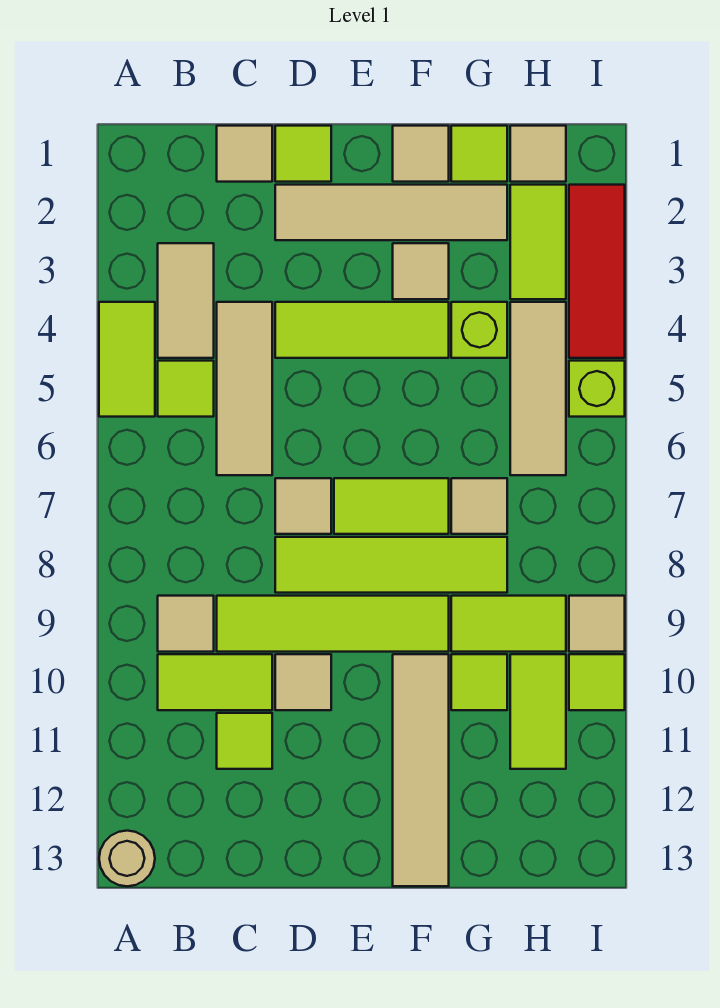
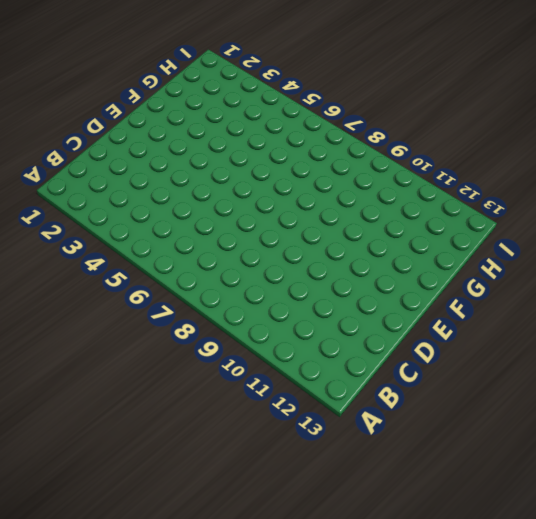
none -> lime tile A4:A5 level 1
none -> tan round brick A13 level 1
none -> tan tile B3:B4 level 1
none -> lime tile B5 level 1

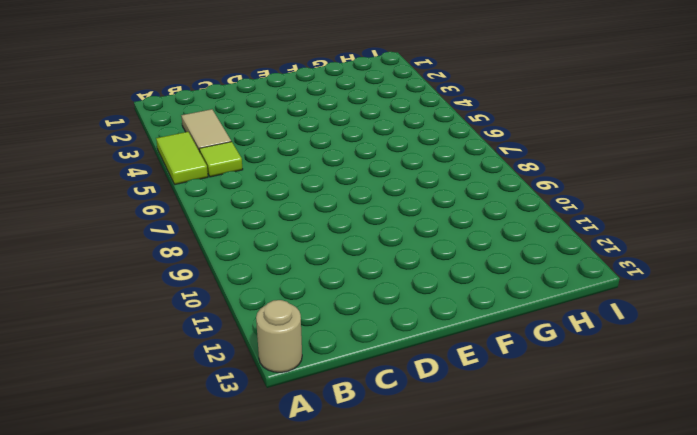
none -> tan tile B9 level 1
none -> lime tile B10:C10 level 1
none -> tan tile C1 level 1
none -> tan tile C4:C6 level 1

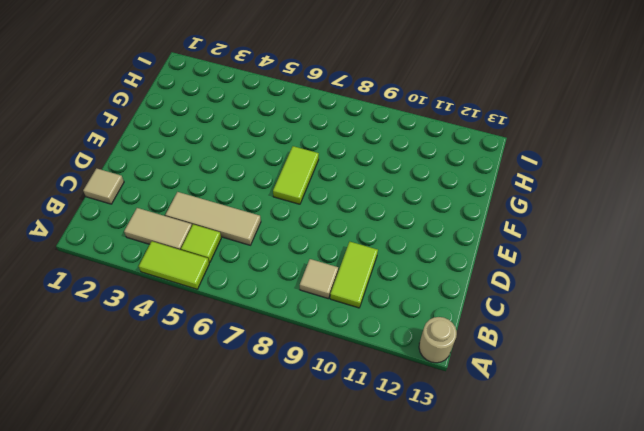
none -> lime tile C9:F9 level 1
none -> lime tile C11 level 1
none -> lime tile D1 level 1
none -> tan tile D2:G2 level 1

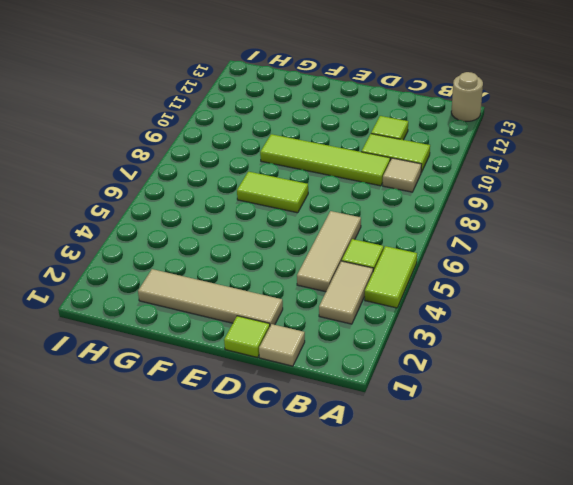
none -> lime tile D4:F4 level 1
none -> tan tile D7 level 1
none -> lime tile D8:G8 level 1
none -> tan tile D10 level 1

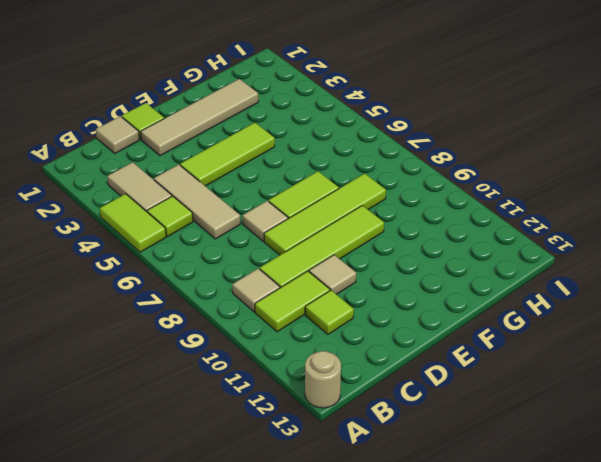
none -> tan tile F1 level 1
none -> tan tile F3 level 1
none -> tan tile F10:F13 level 1
none -> lime tile G1 level 1

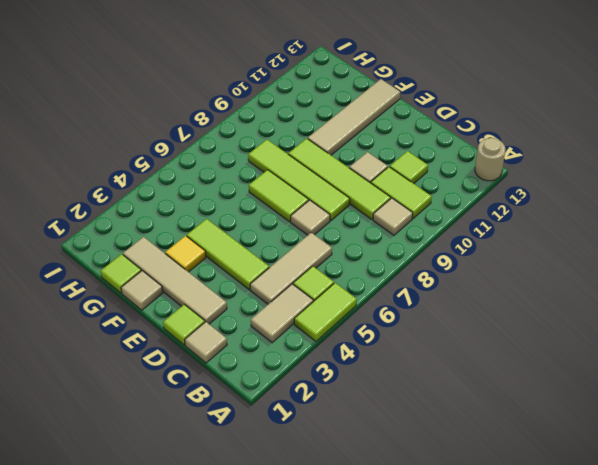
yellow tile F3 level 1 -> tan tile F3 level 1
none -> lime brick G4 level 1
none -> tan tile G7 level 1
none -> lime tile G9:H9 level 1
none -> lime tile G10 level 1

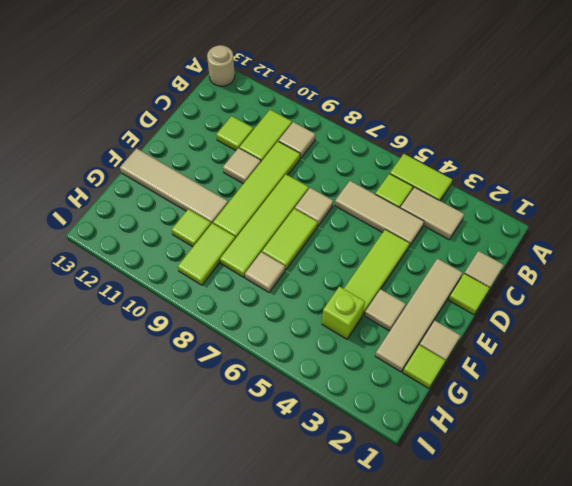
none -> tan tile H1 level 1
none -> lime tile H2:H3 level 1
none -> tan tile H4:H6 level 1
none -> lime tile H10:H11 level 1

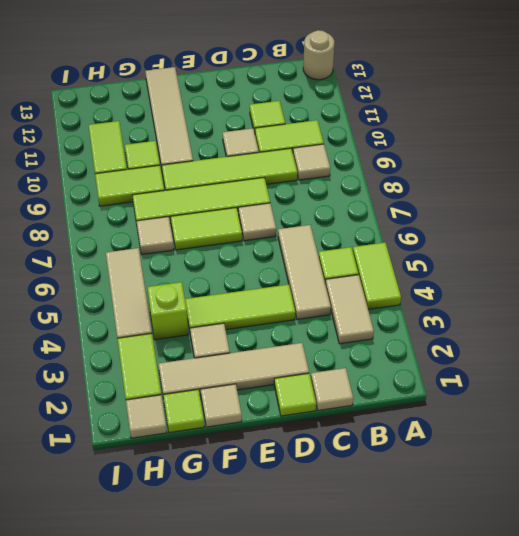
none -> red tile I2:I4 level 1
none -> lime brick I5 level 1
none -> tan tile I9 level 1
none -> lime tile I10 level 1

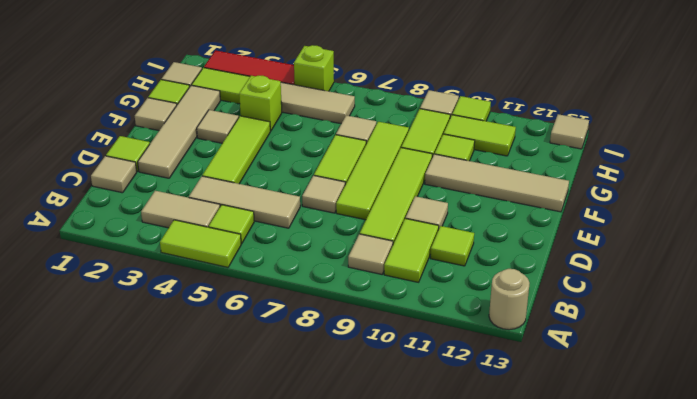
tan tile I13 level 1 -> none

